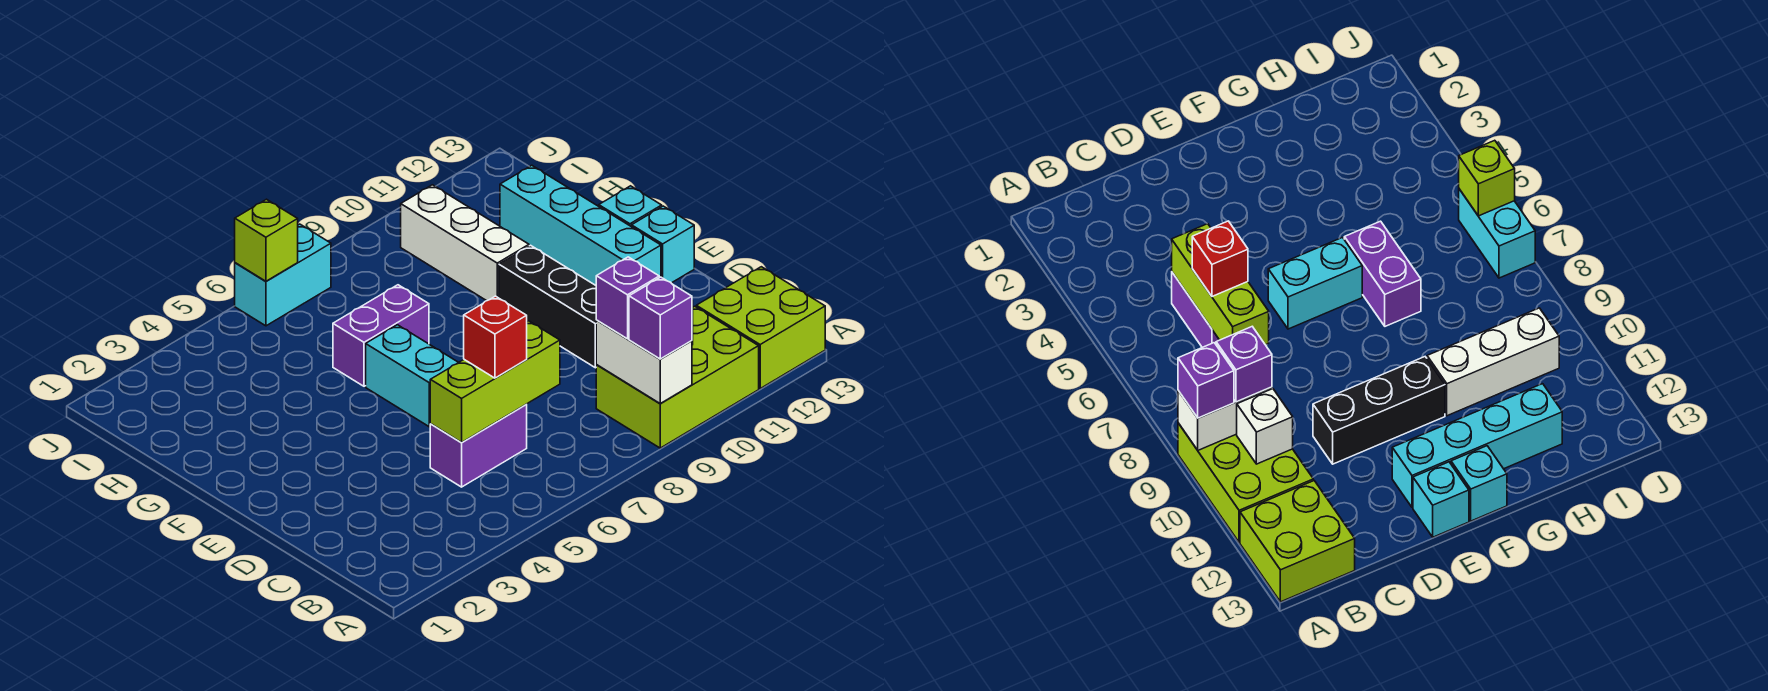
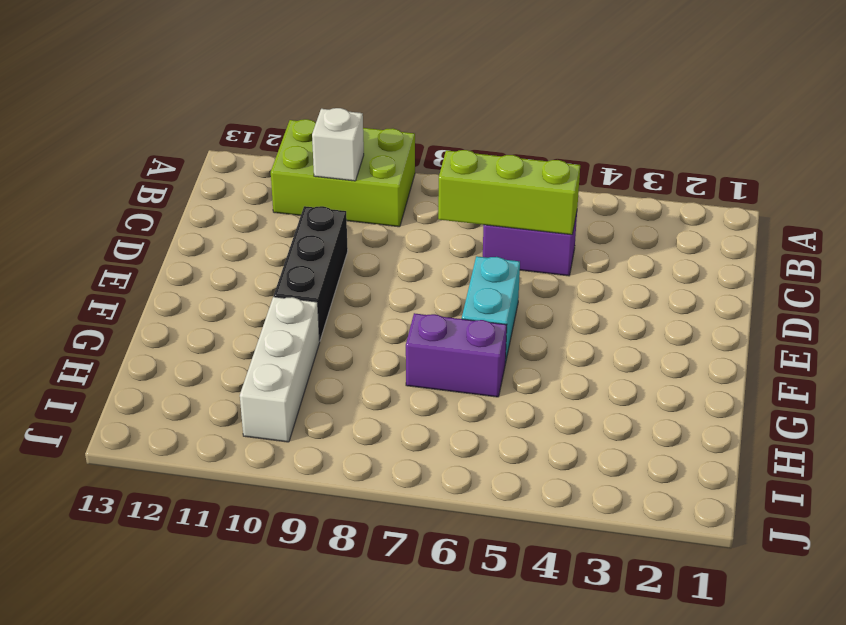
none -> lime brick A12:B13 level 1
none -> cyan brick E12:H12 level 1
none -> cyan brick E13 level 1

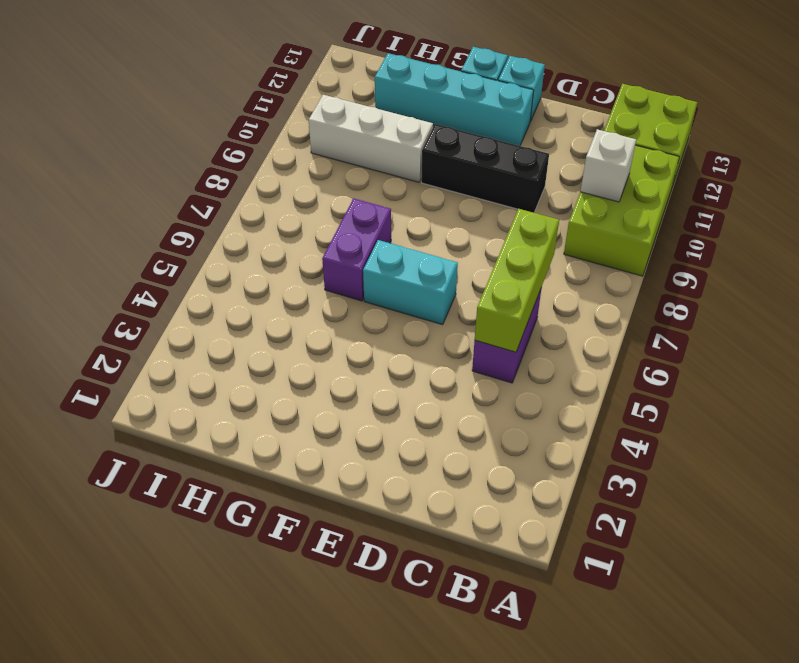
none -> cyan brick J6:J7 level 1
none -> white brick A9:B9 level 2
none -> lime brick J6 level 2

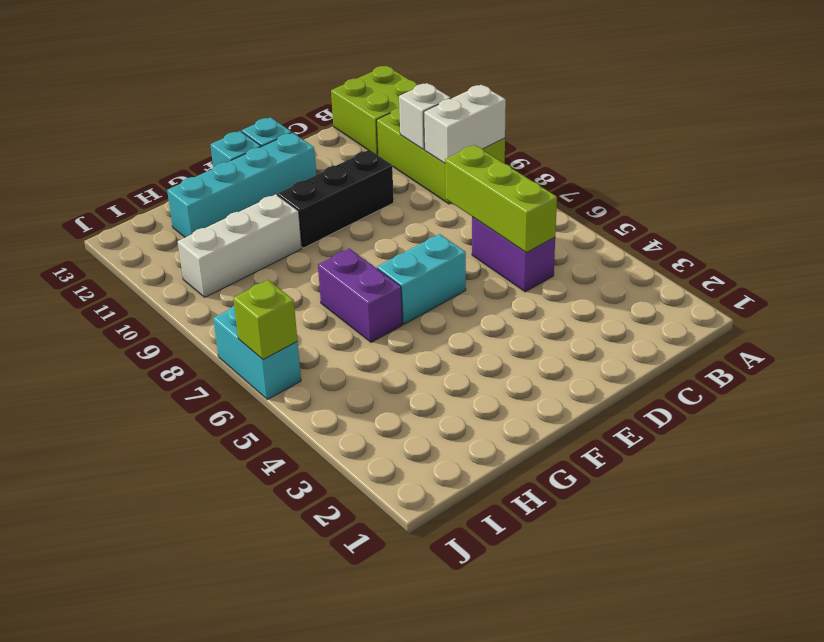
none -> purple brick A9 level 3
none -> purple brick B9 level 3
none -> red brick C6 level 3

